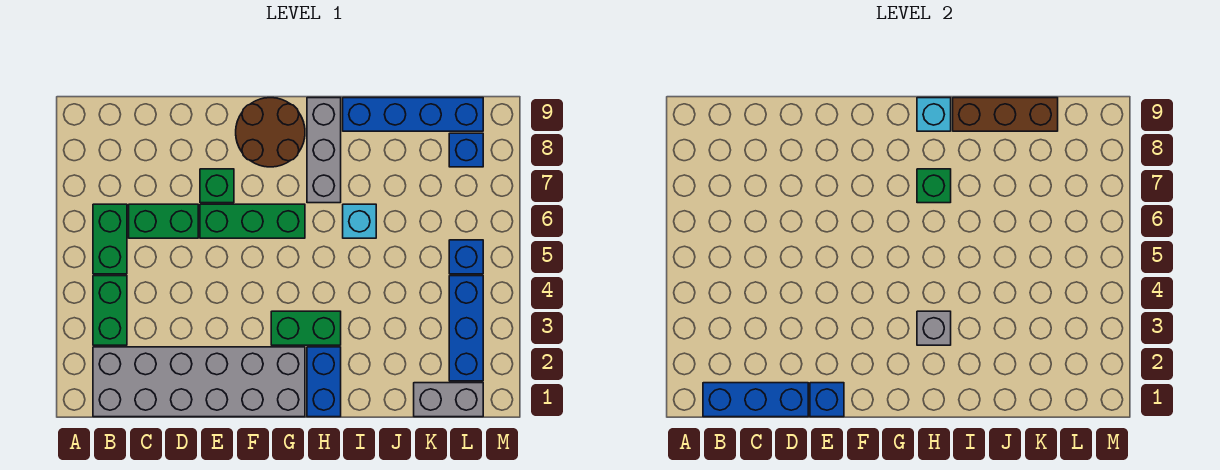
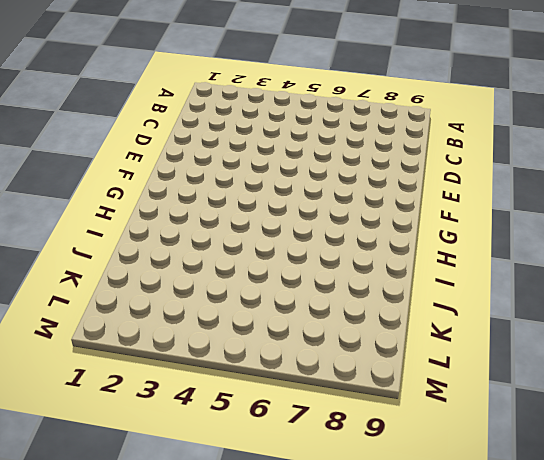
none -> grey brick B1:G2 level 1
none -> green brick B3:B4 level 1
none -> green brick B5:B6 level 1

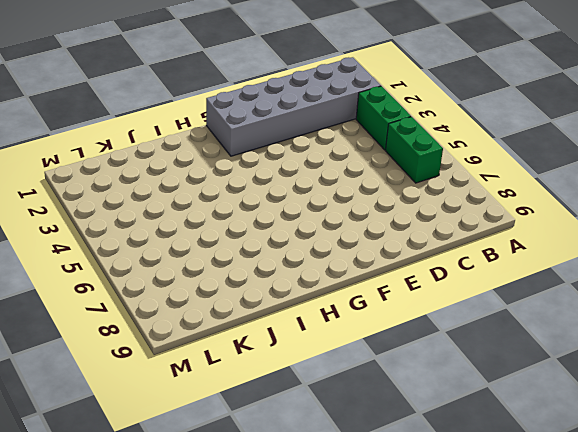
none -> green brick C6:D6 level 1
none -> green brick E6:G6 level 1
none -> green brick E7 level 1

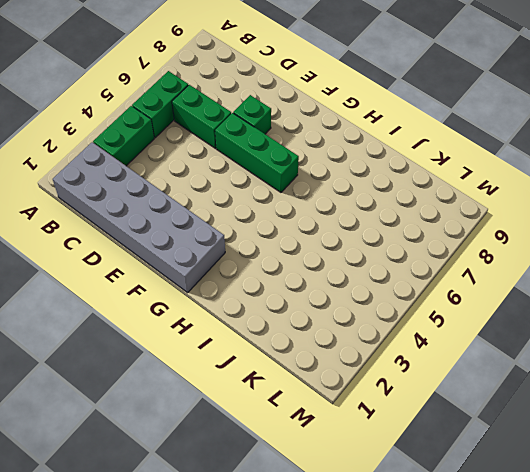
none -> brown round brick F8:G9 level 1
none -> green brick G3:H3 level 1
none -> blue brick H1:H2 level 1

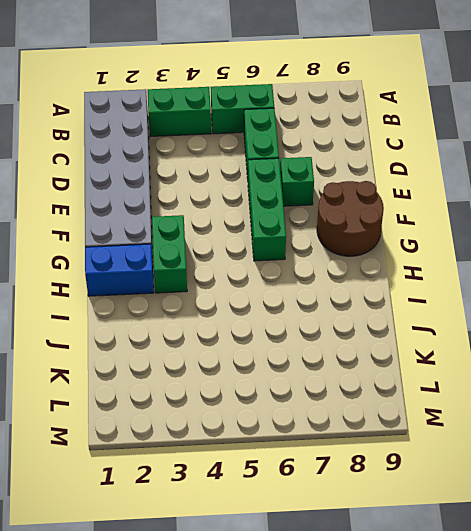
none -> grey brick H7:H9 level 1
none -> cyan brick I6 level 1
none -> blue brick I9:L9 level 1

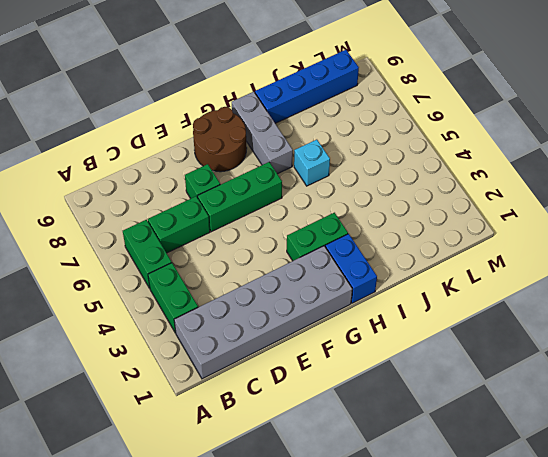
none -> grey brick K1:L1 level 1
none -> blue brick L2:L4 level 1
none -> blue brick L5 level 1

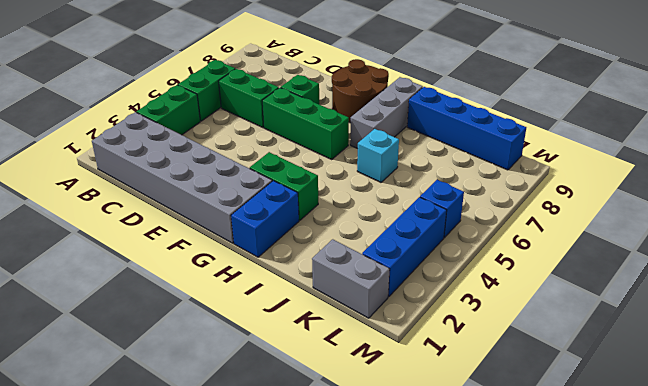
none -> blue brick L8 level 1
none -> blue brick B1:D1 level 2
none -> blue brick E1 level 2

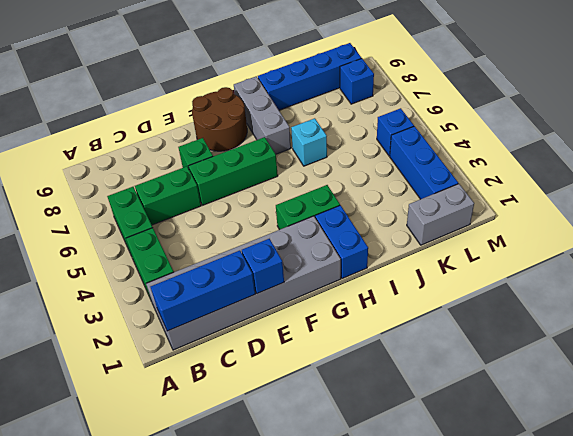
none -> grey brick H3 level 2
none -> green brick H7 level 2
none -> cyan brick H9 level 2

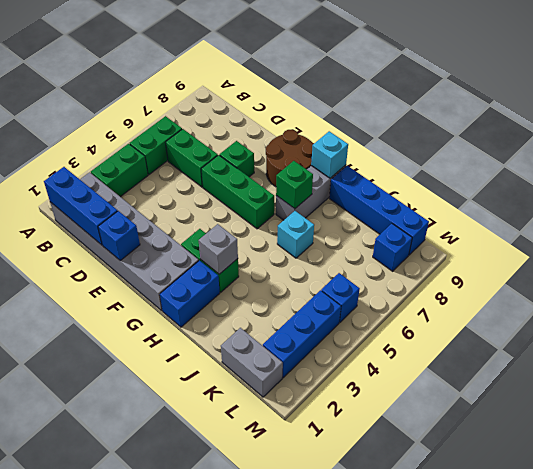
none -> brown brick I9:K9 level 2

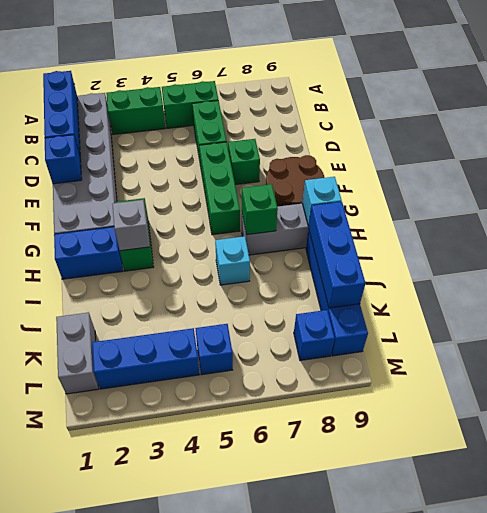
blue brick I9:K9 level 2 -> brown brick I9:K9 level 2

